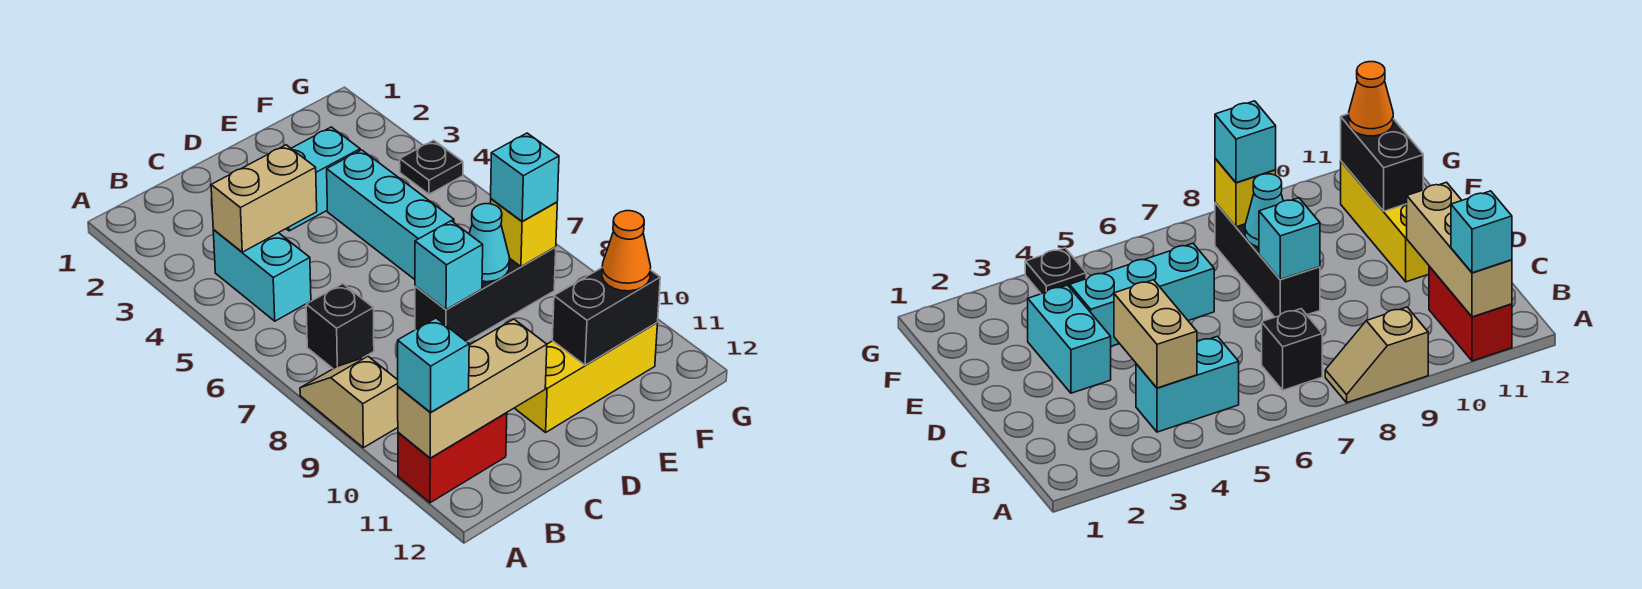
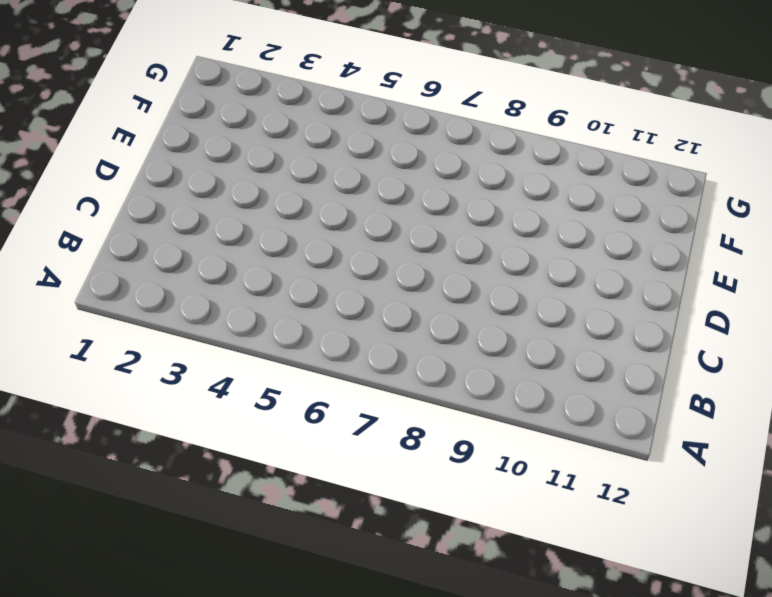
none -> tan slope A8:A9 level 1 top 9
none -> red brick A11:B11 level 1
none -> cyan brick B4:B5 level 1

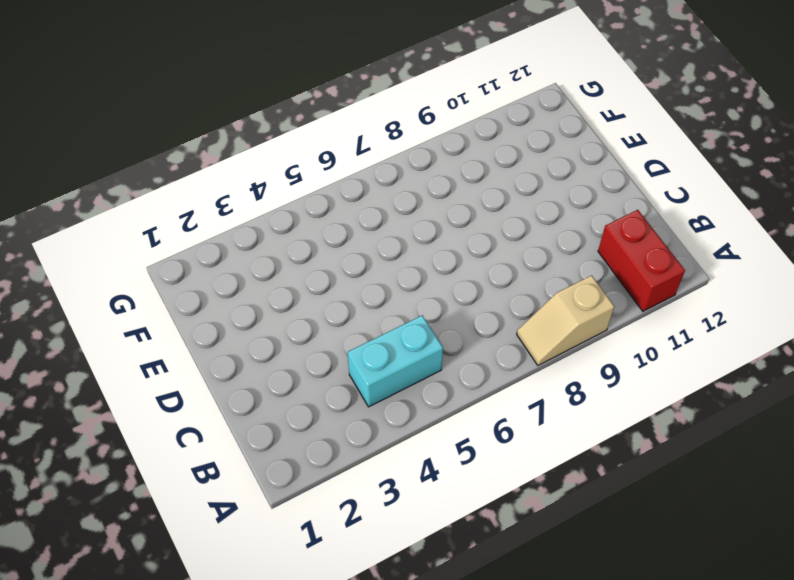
none -> black brick B7 level 1
none -> cyan brick D3:E3 level 1
none -> black brick D8:F8 level 1

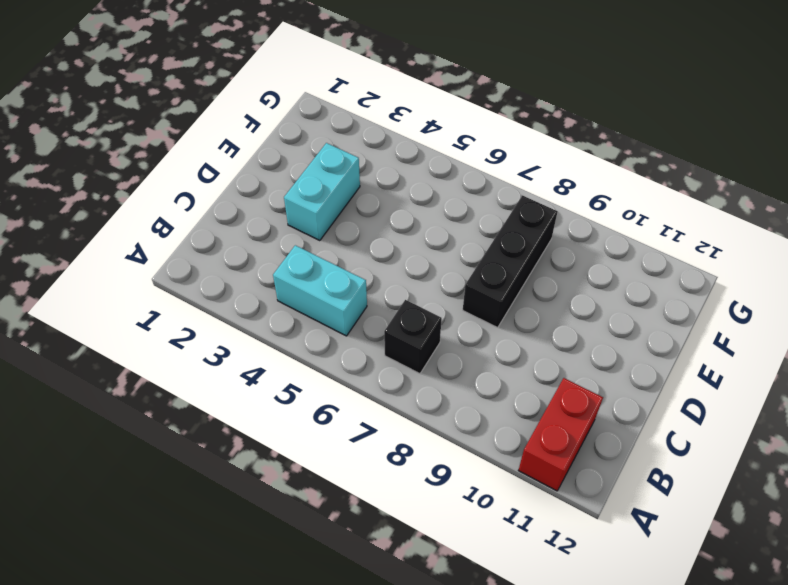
none -> tan slope A8:A9 level 1 top 9
none -> yellow brick D11:F11 level 1
none -> cyan brick E4:E6 level 1

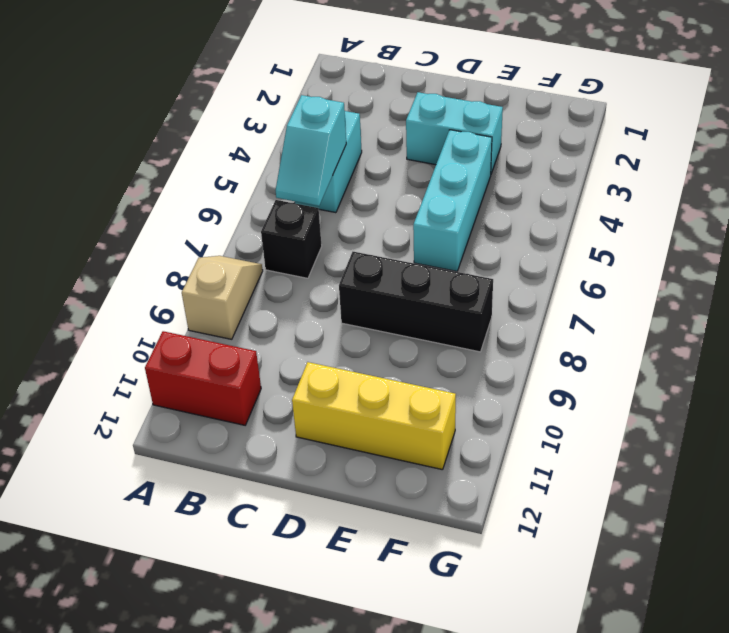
cyan slope B5:B6 level 2 top 5 -> none
none -> black plate G4 level 1
none -> tan brick A11:C11 level 2
none -> tan brick B4:C4 level 2

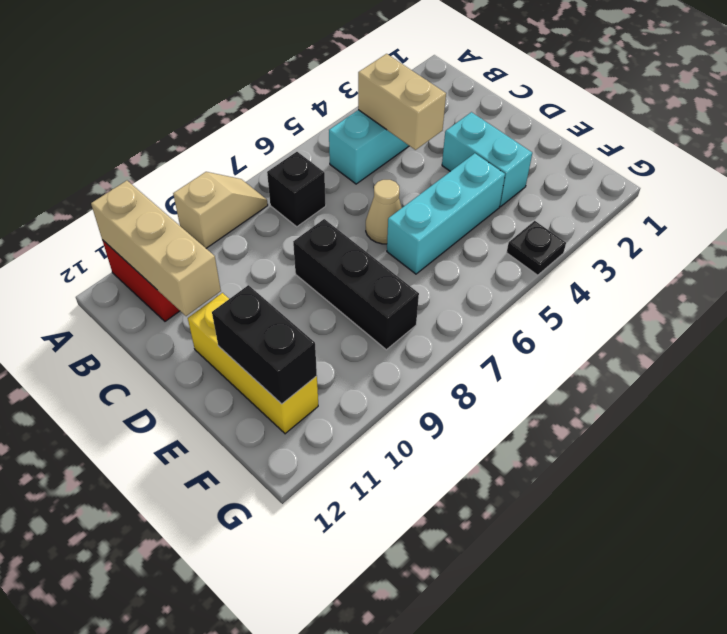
tan cone D6 level 1 -> none
none -> cyan brick D8 level 2
none -> cyan cone E8 level 2
none -> yellow brick F8 level 2

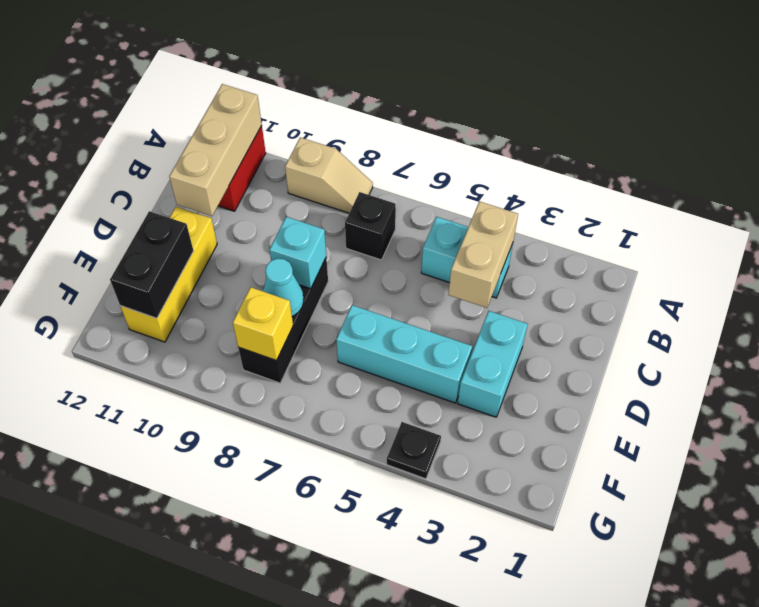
none -> cyan brick A11 level 3
none -> cyan brick F8 level 3
none -> orange cone F11 level 3

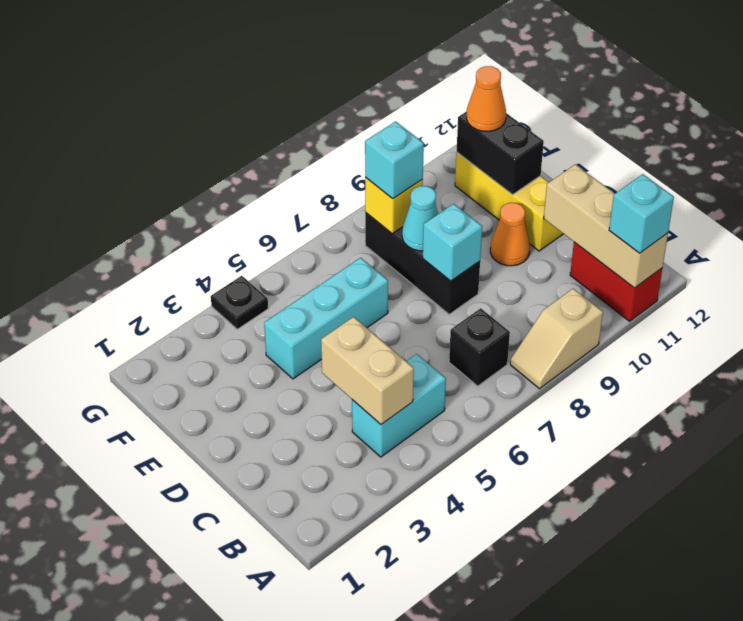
orange cone D10 level 1 -> none
none -> cyan brick D3:E3 level 1

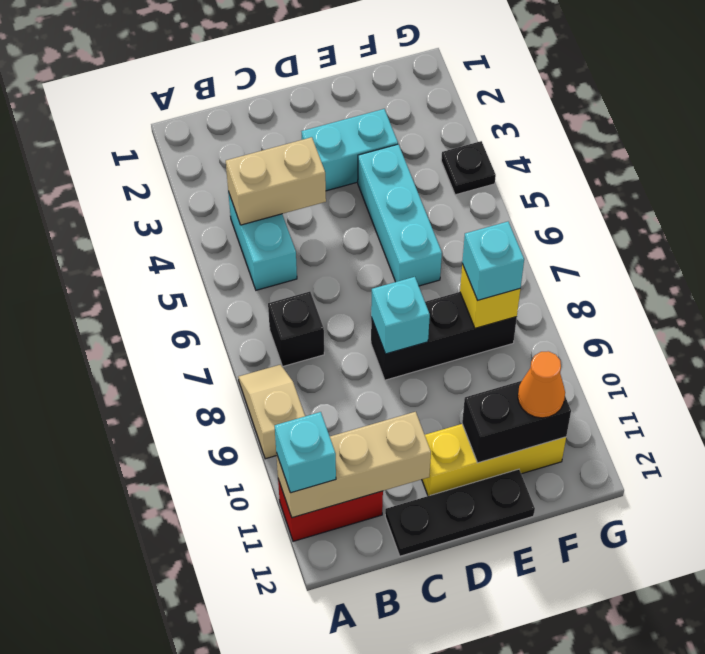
black plate C12:E12 level 1 -> none
none -> cyan cone E8 level 2

